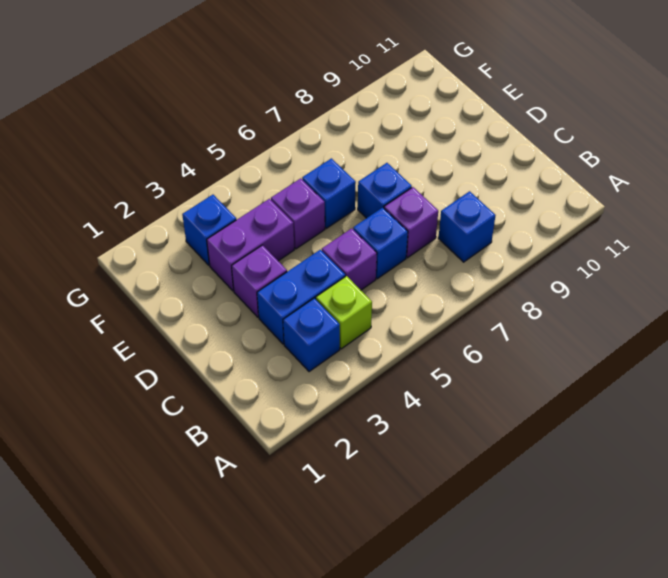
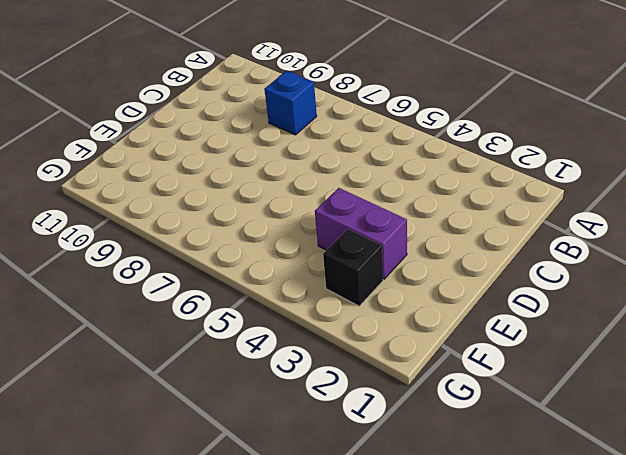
black brick F3 level 1 -> blue brick F3 level 1
none -> blue brick B3 level 1
none -> lime brick B4 level 1
none -> blue brick C3:C4 level 1

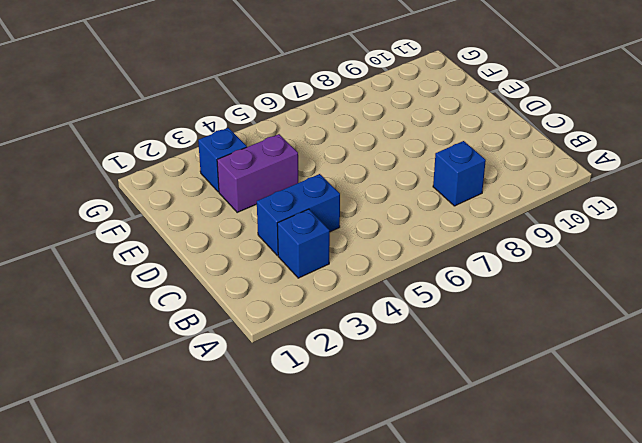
none -> lime brick B4 level 1
none -> purple brick C5 level 1
none -> blue brick C6 level 1

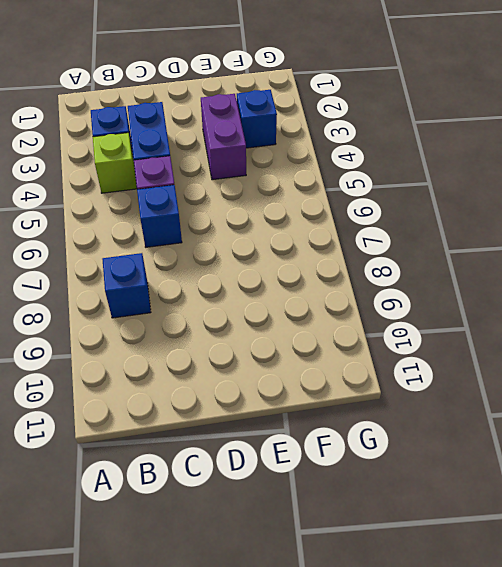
none -> purple brick C7 level 1
none -> purple brick D3 level 1
none -> blue brick D7 level 1

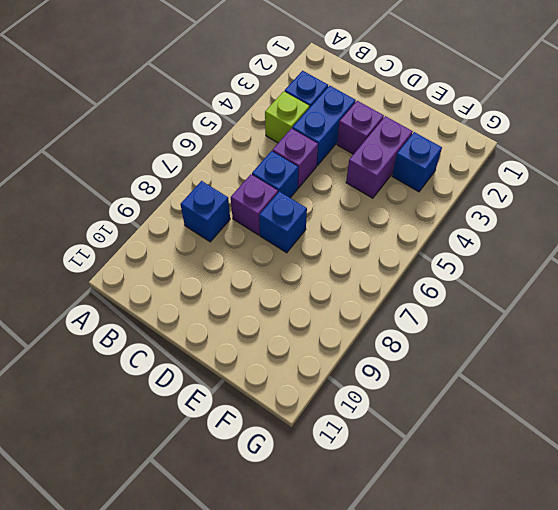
none -> purple brick E5 level 1
none -> blue brick E6 level 1

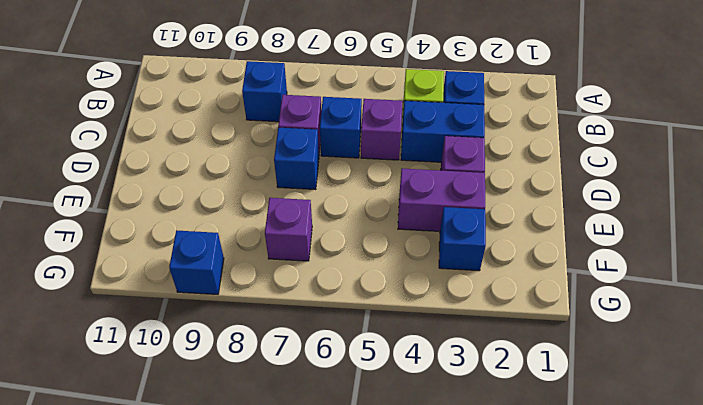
purple brick F7 level 1 -> purple brick E5 level 1
blue brick G9 level 1 -> blue brick E6 level 1

